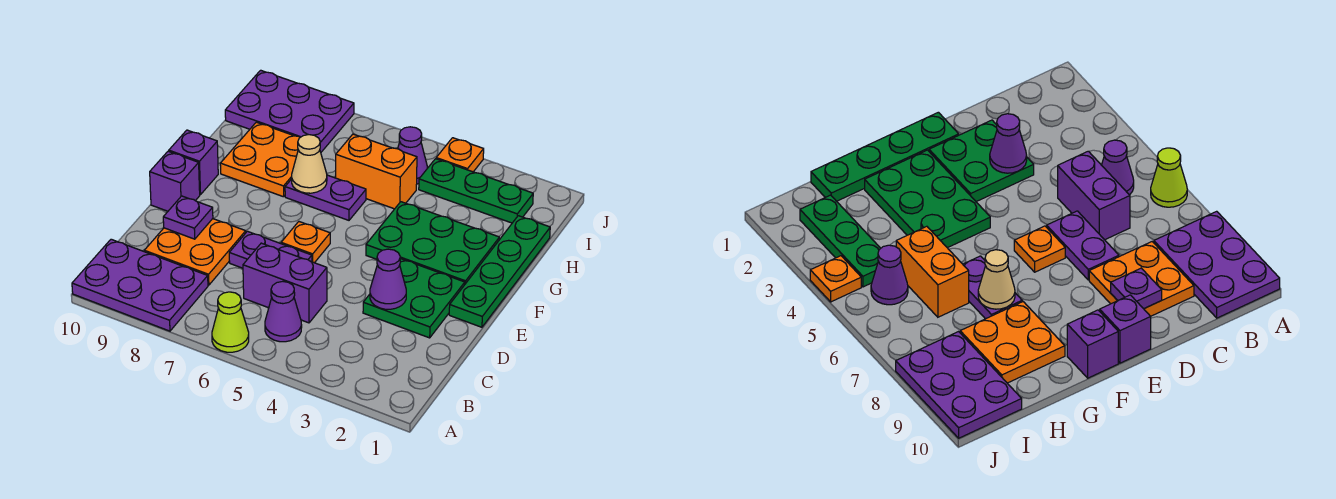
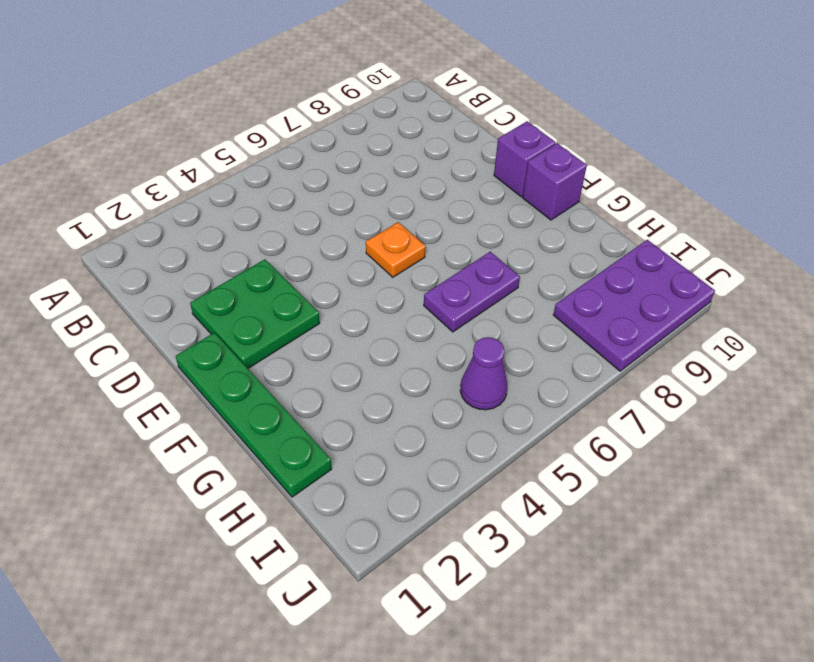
none -> lime cone A6 level 1
none -> purple plate A8:B10 level 1
none -> purple cone B5 level 1

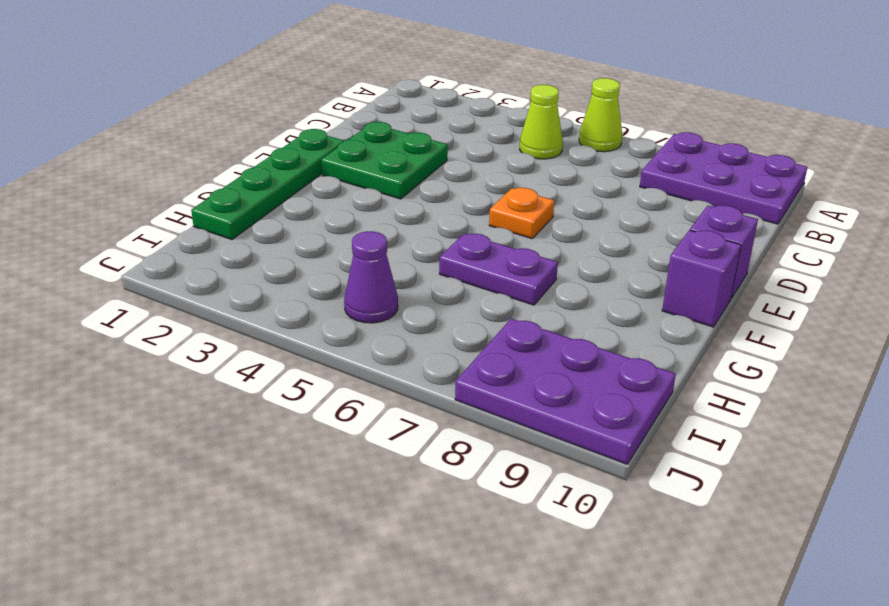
lime cone B5 level 1 -> purple cone B5 level 1
none -> purple brick C5:C6 level 1
none -> orange plate C8:D9 level 1
none -> purple plate D6:D7 level 1

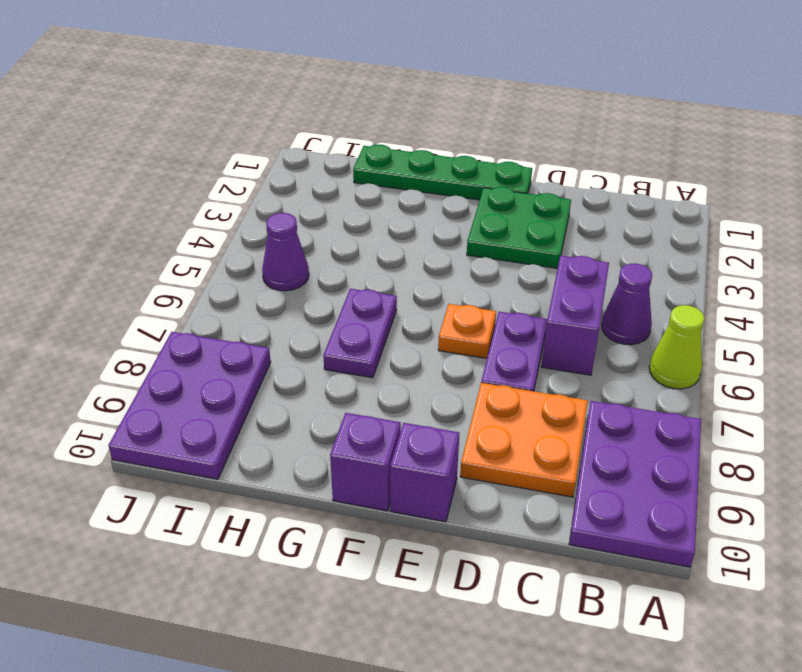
none -> green plate F2:G4 level 1
none -> orange plate G8:H9 level 1
none -> orange brick H5:H6 level 1

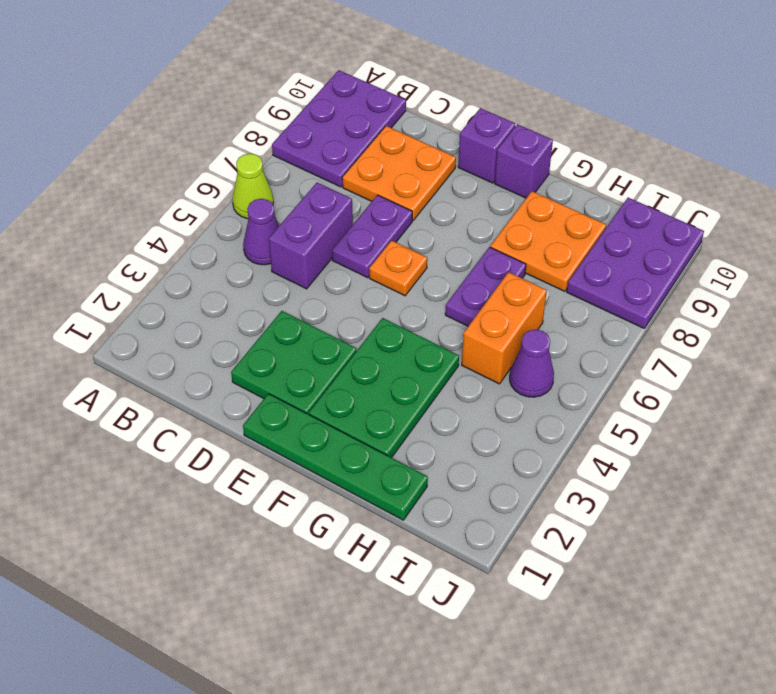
none -> green plate I2:I4 level 1
none -> orange plate J4 level 1
none -> purple cone D3 level 2

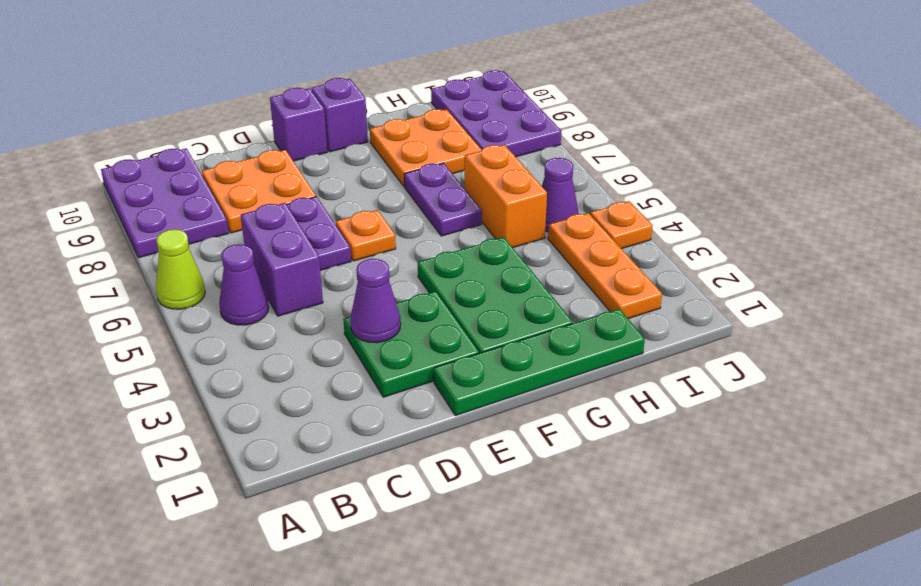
orange plate I2:I4 level 1 -> green plate I2:I4 level 1
none -> purple plate D9 level 2
none -> tan cone G7 level 2

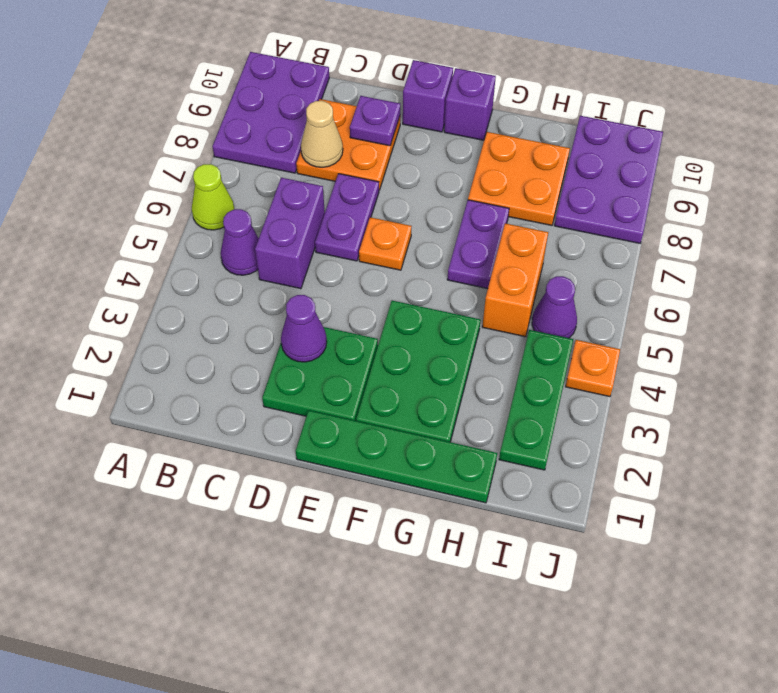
tan cone C8 level 2 -> tan cone G7 level 2

